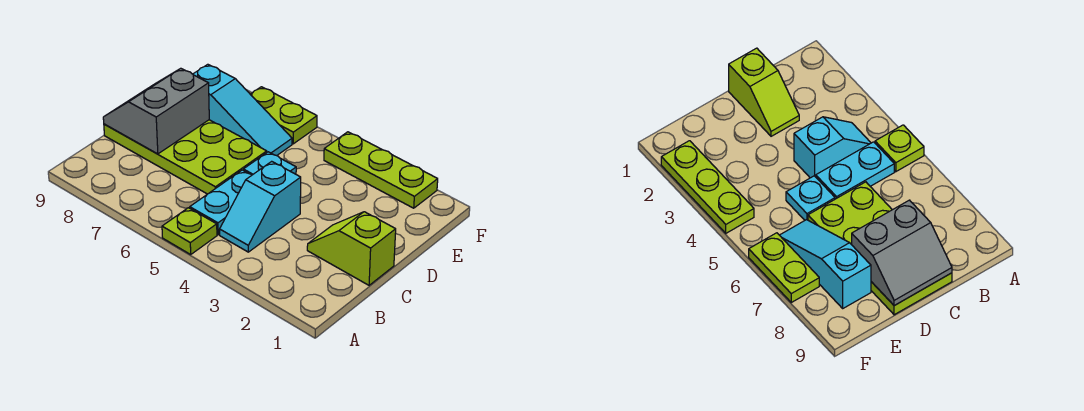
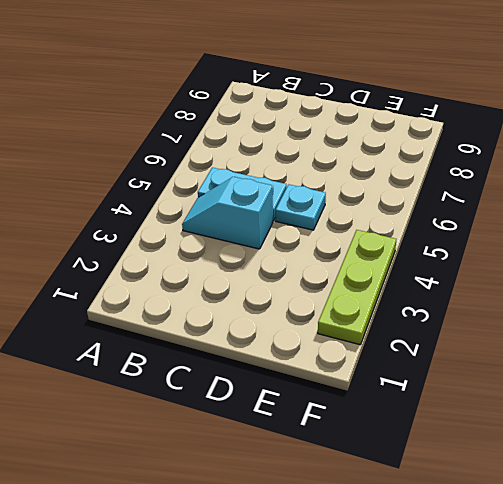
none -> lime plate A5 level 1
none -> lime slope C1:C2 level 1 top 1

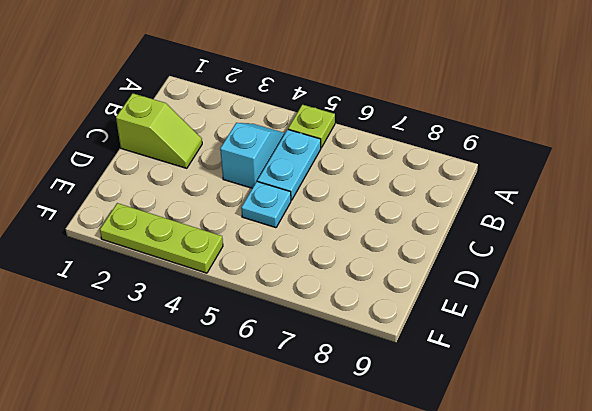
none -> lime plate C6:D9 level 1
none -> cyan slope E6:E8 level 1 top 8

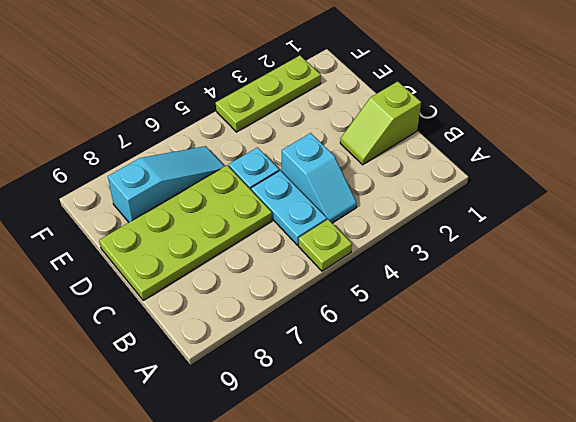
none -> lime plate F6:F7 level 1
none -> grey slope C8:D9 level 2 top 8

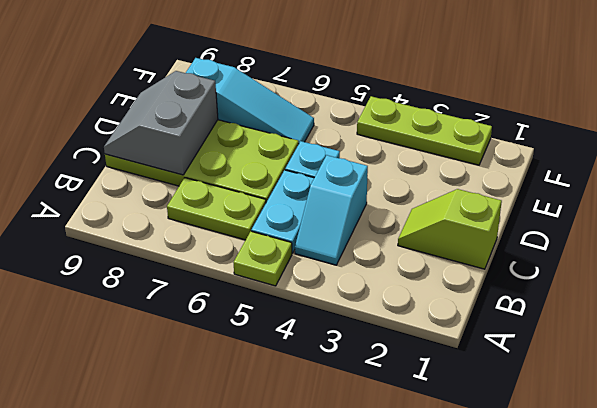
lime plate B6:B7 level 1 -> lime plate F6:F7 level 1

